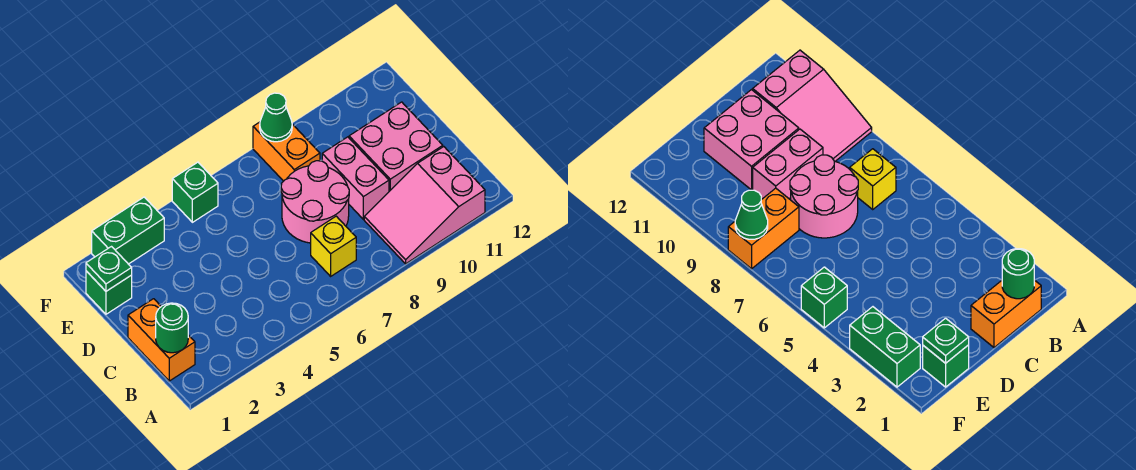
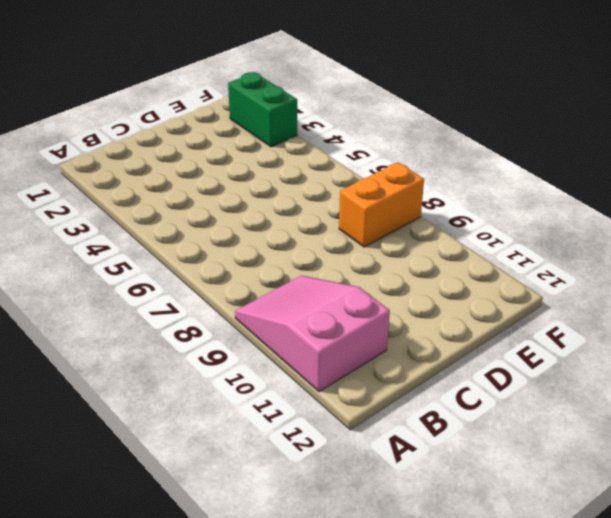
none -> orange brick B1:C1 level 1
none -> yellow brick B7 level 1
none -> pink round brick C7:D8 level 1

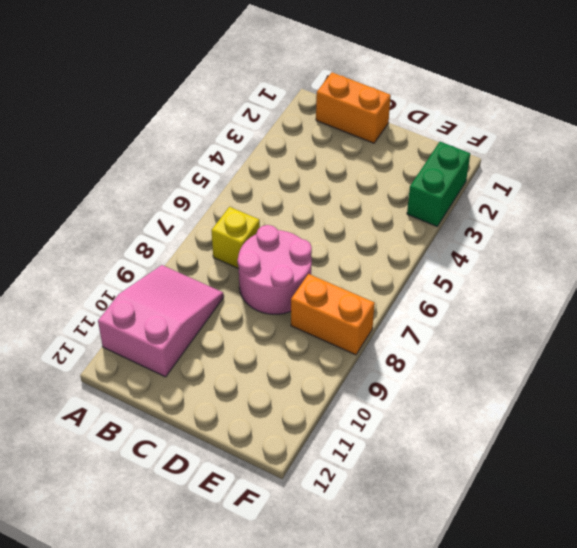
none -> pink brick C9:D9 level 1
none -> pink brick C10:D11 level 1
none -> green brick E1 level 1

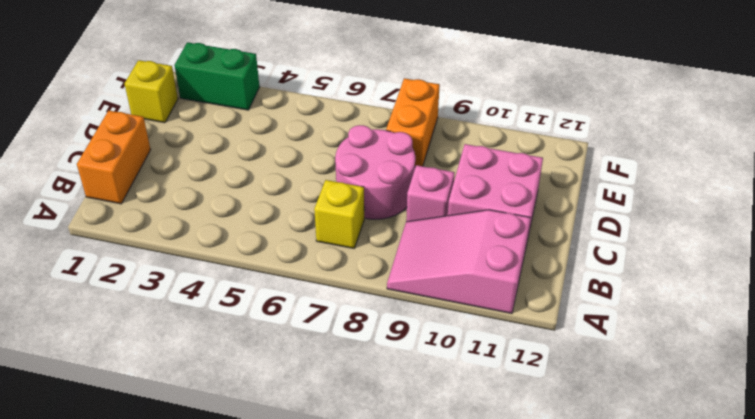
pink brick C9 level 1 -> pink brick C9:D9 level 1
yellow brick E1 level 1 -> green brick E1 level 1
none -> green brick F5 level 1
none -> green round brick B1 level 2
none -> green plate E1 level 2

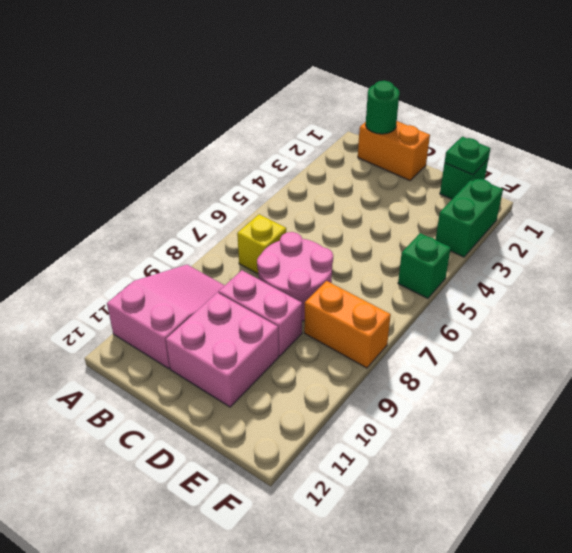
none -> green cone F8 level 2

